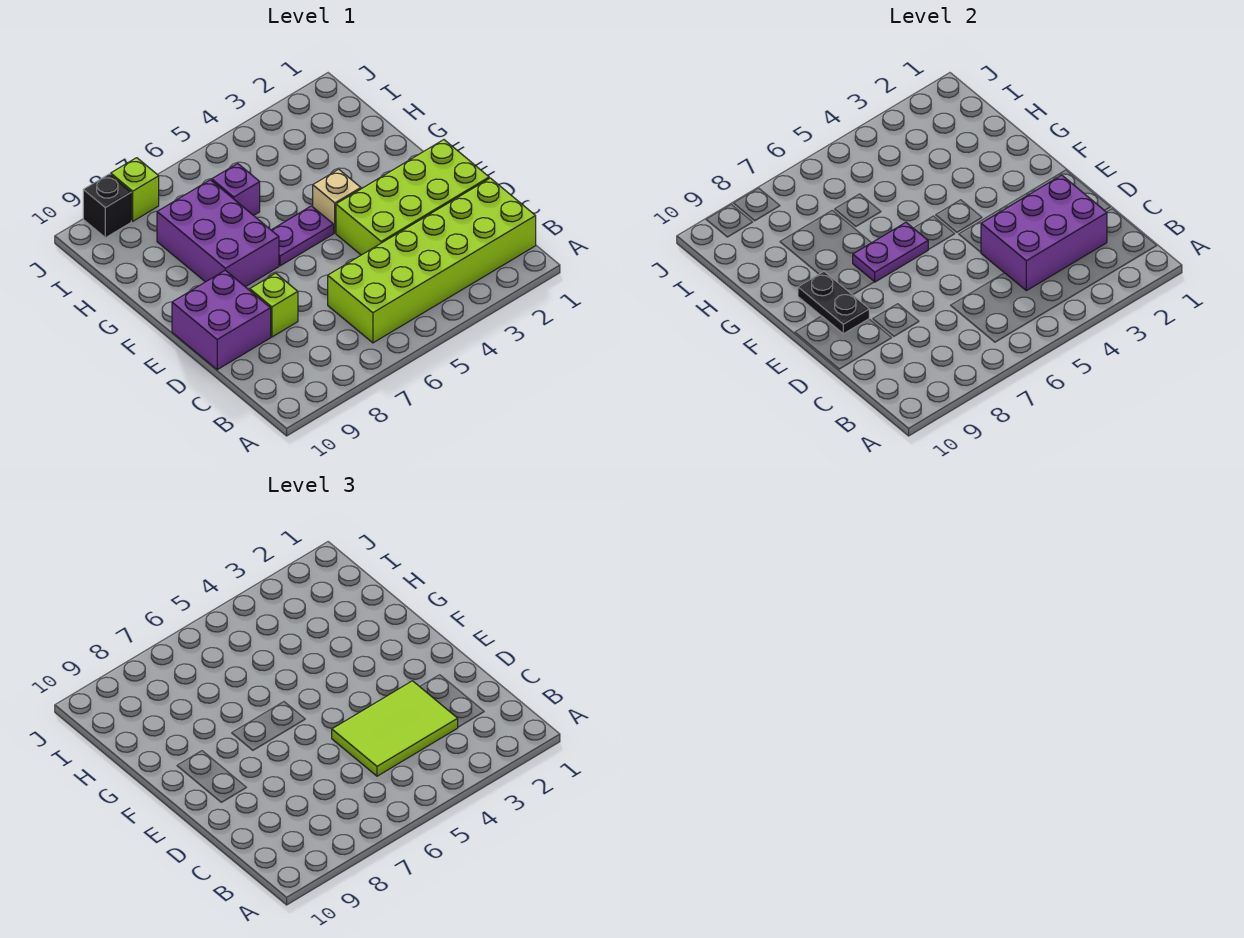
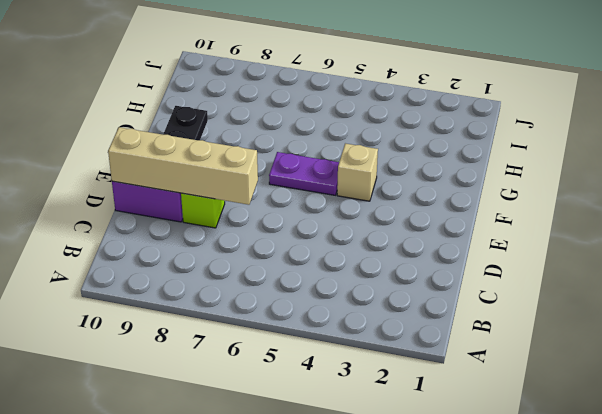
tan brick D7:D10 level 2 -> none
none -> lime brick B1:C6 level 1
none -> lime brick D1:E4 level 1
none -> purple brick F7:H8 level 1

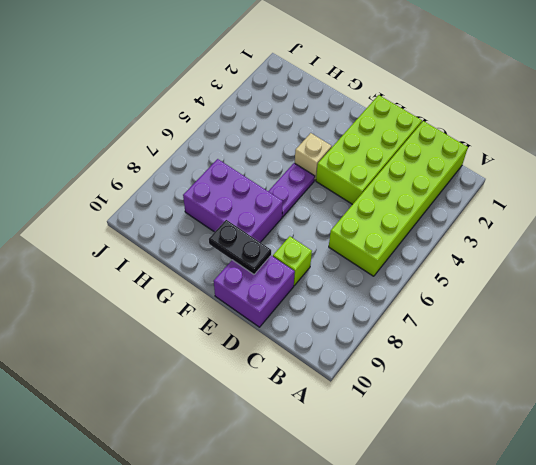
none -> purple brick H6 level 1
none -> lime brick J8 level 1
none -> black brick J9 level 1

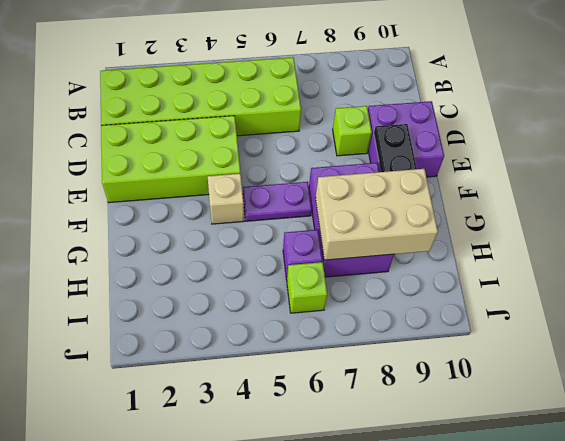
tan brick G7:H9 level 2 -> none
lime brick I6 level 1 -> lime brick J8 level 1
none -> black brick J9 level 1
none -> purple brick C2:D4 level 2
none -> purple plate F6:F7 level 2

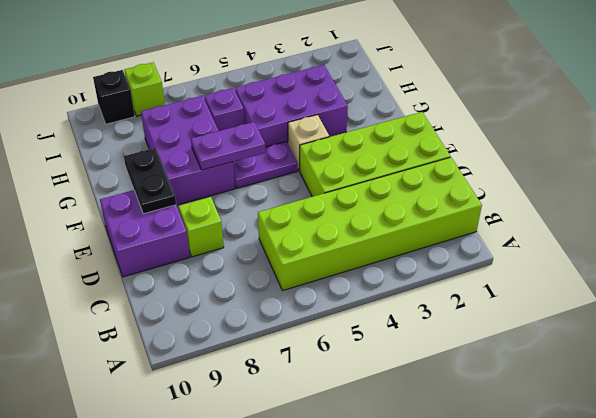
purple brick G3:H5 level 1 -> purple brick C2:D4 level 2
none -> lime tile C3:D5 level 3

